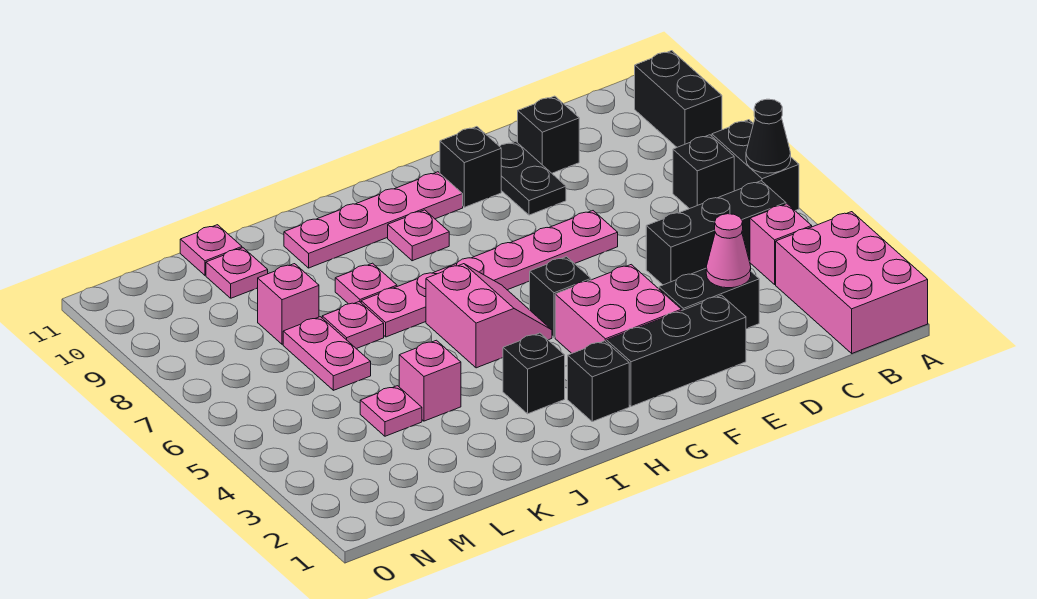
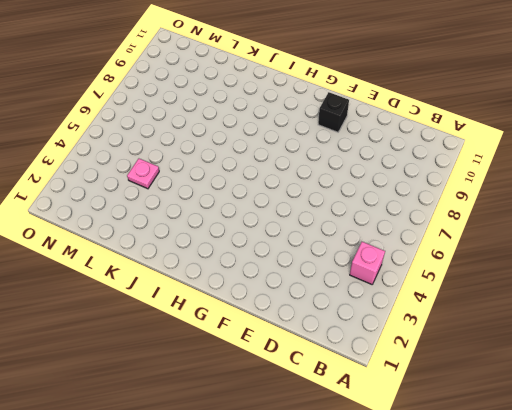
none -> pink brick A1:B3 level 1
none -> black brick A6:A7 level 1
none -> black brick A9:A10 level 1

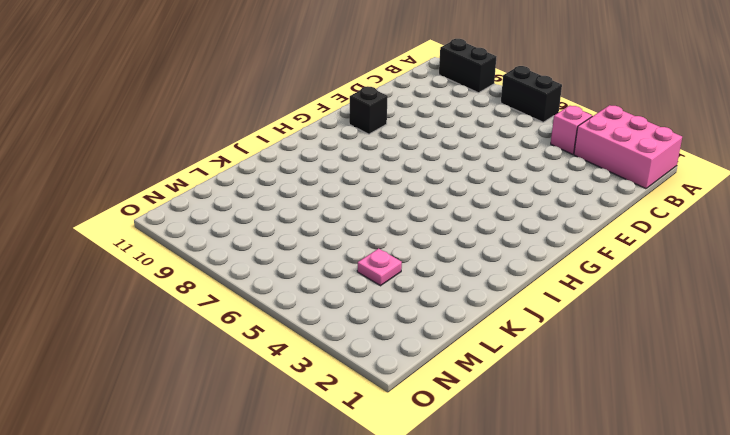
none -> black brick B5:D5 level 1
none -> black brick B7 level 1
none -> black brick D3:E3 level 1

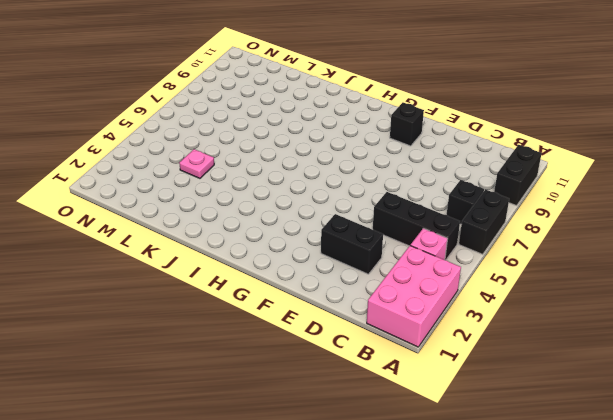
none -> black brick D10 level 1
none -> black brick E2:G2 level 1
none -> pink plate E7:J7 level 1

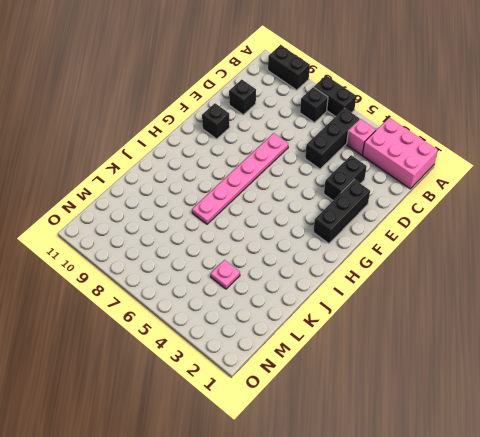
none -> black plate E9:E10 level 1
none -> pink brick F3:G4 level 1
none -> black brick G5 level 1

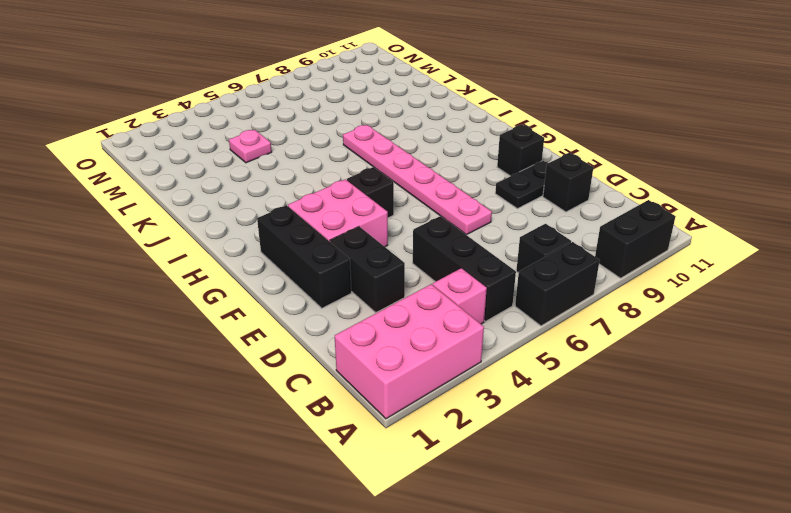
none -> pink plate G10:J10 level 1
none -> black brick H2 level 1
none -> pink slope H5:I6 level 1 top I

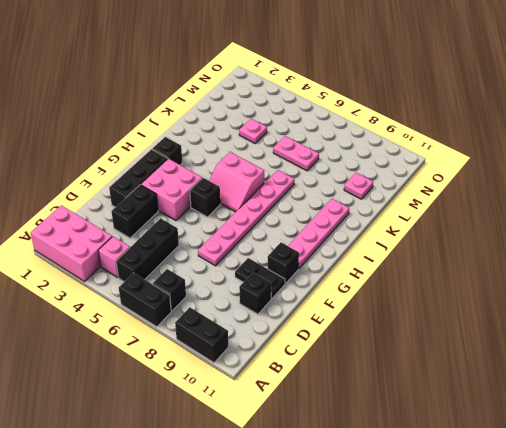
none -> pink plate H9 level 1
none -> black brick I3 level 1
none -> pink plate J8 level 1

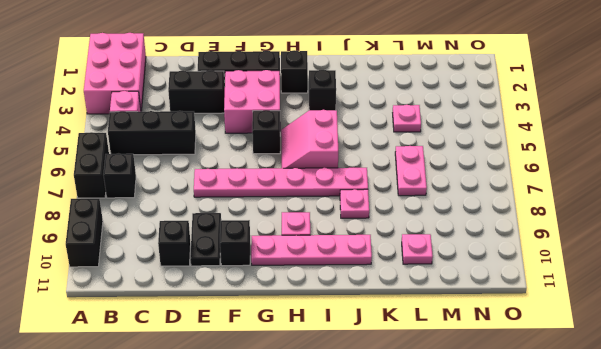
none -> pink brick K4 level 1
none -> pink plate K7 level 1
none -> pink brick L8 level 1

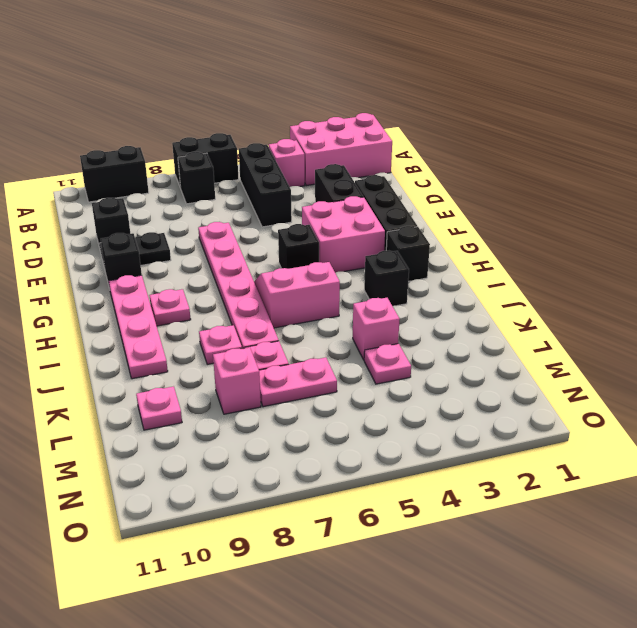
none -> pink plate L11 level 1
none -> black cone A6 level 2
none -> pink cone D3 level 2

